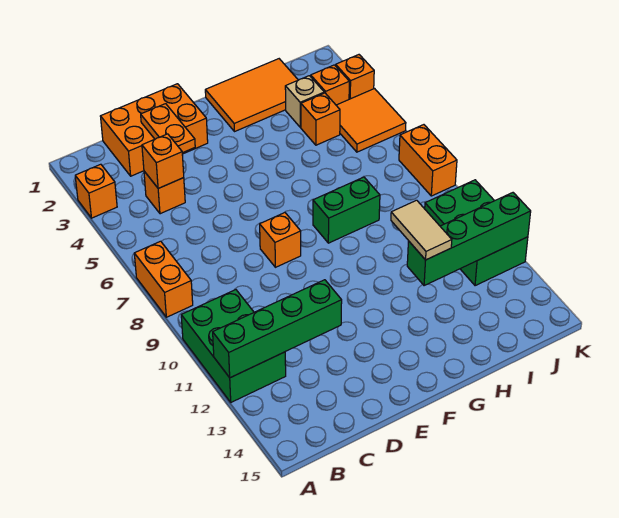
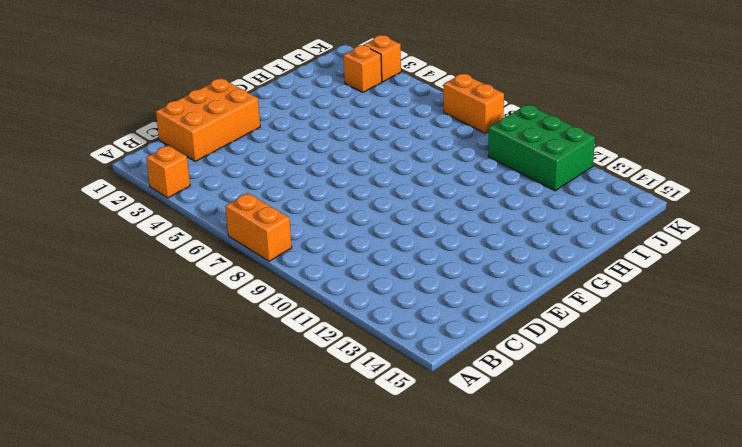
none -> green brick A10:B12 level 1
none -> orange brick C4 level 1
none -> orange brick E8 level 1

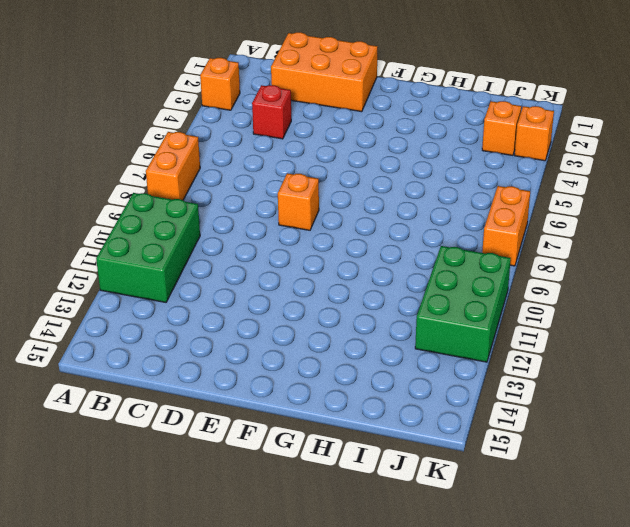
red brick C4 level 1 -> orange brick C4 level 1
none -> orange tile G1:I2 level 1
none -> green brick G8:H8 level 1
none -> tan brick I3 level 1

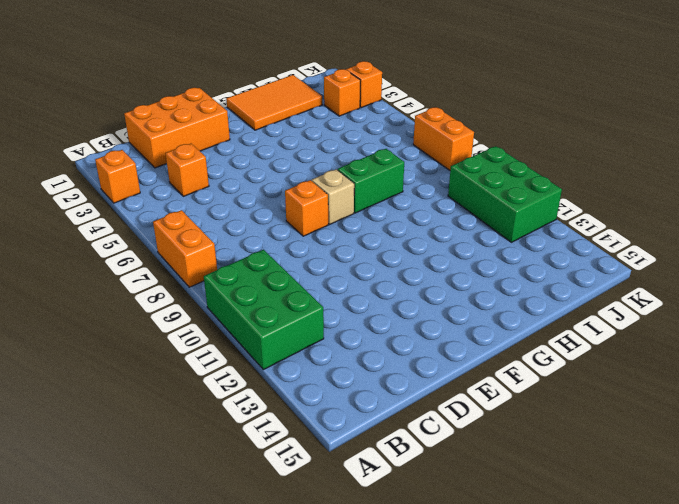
tan brick F8 level 1 -> tan brick I3 level 1
none -> orange brick I4 level 1
none -> orange tile J4:K5 level 1
none -> green brick A12:D12 level 2

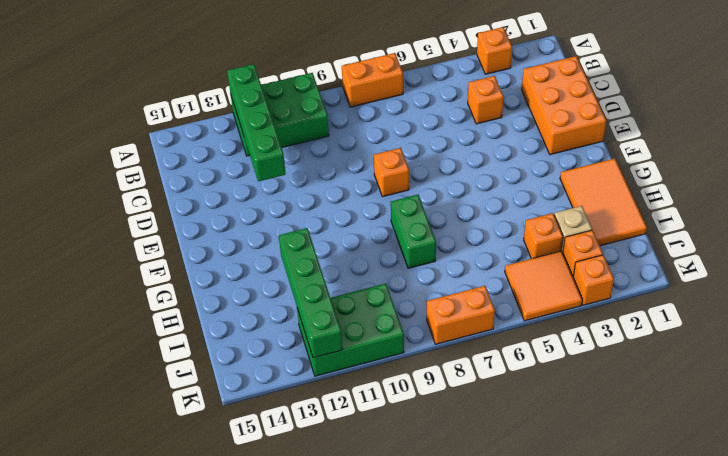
none -> orange brick C4 level 2
none -> orange plate D2:D3 level 2
none -> tan tile H11:H12 level 3

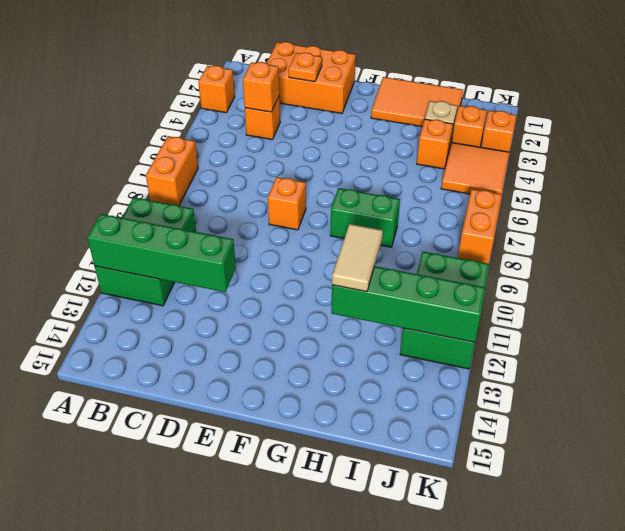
orange plate D2 level 2 -> orange plate D2:D3 level 2

